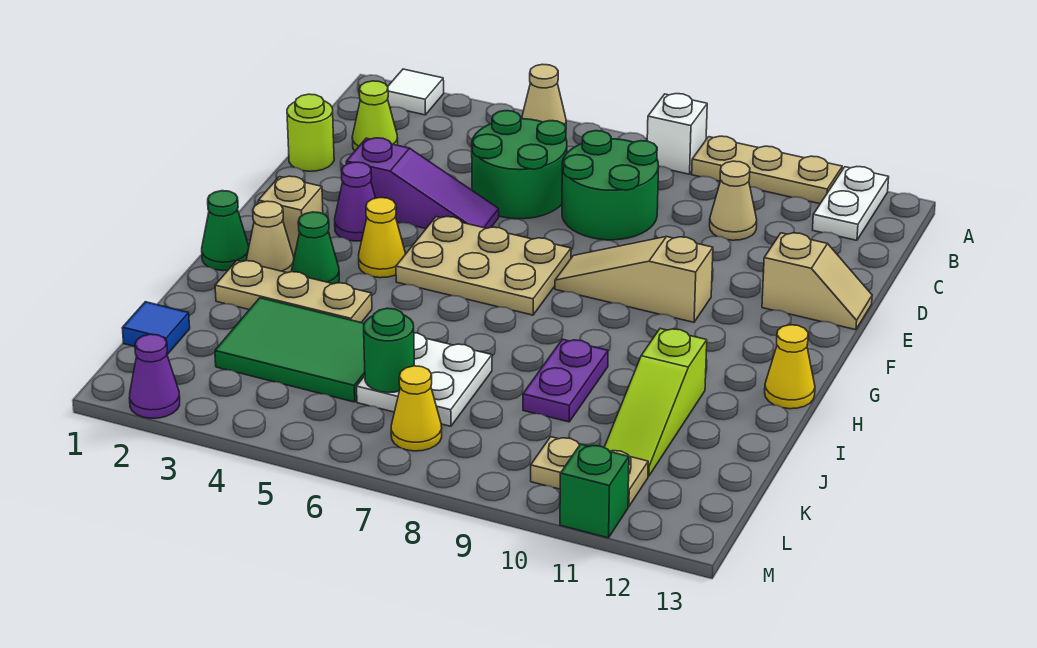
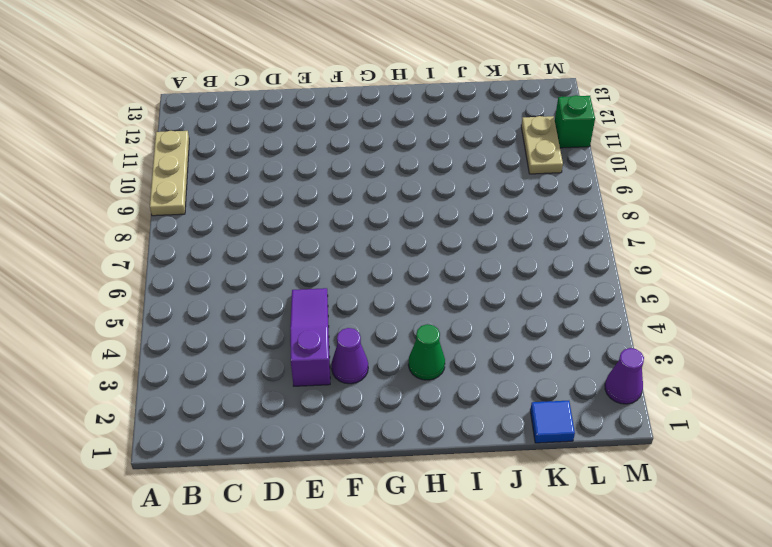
none -> white tile A2 level 1
none -> tan cone A5 level 1
none -> white brick A8 level 1
none -> white plate A12:B12 level 1

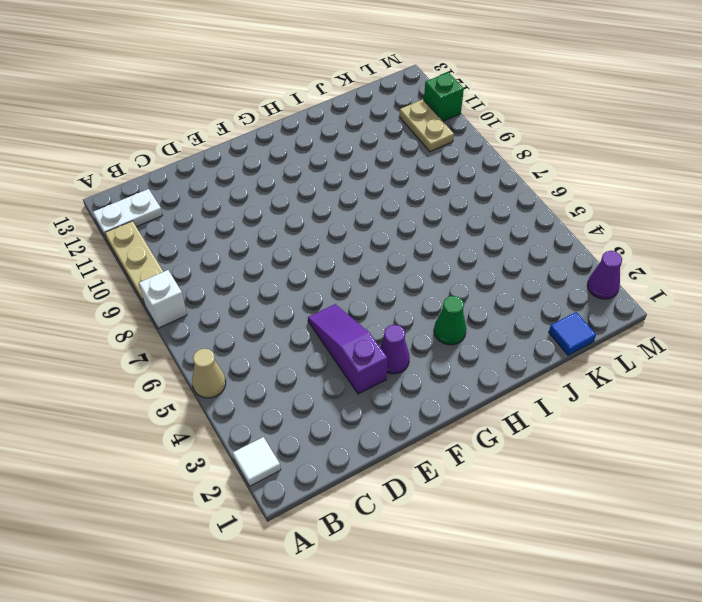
none -> lime cone C2 level 1
none -> green round brick C5:D6 level 1
none -> green round brick C7:D8 level 1
none -> tan cone C10 level 1

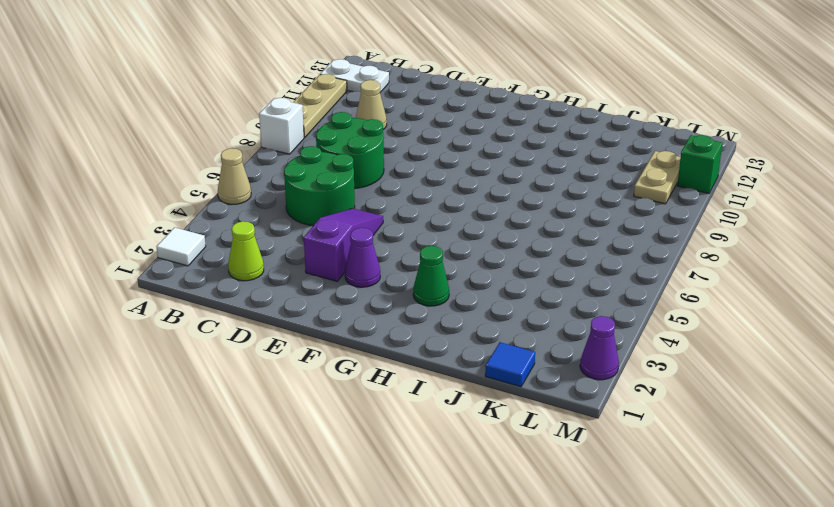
none -> lime round brick D1 level 1
none -> tan slope E12:E13 level 1 top 12
none -> tan plate F5:G7 level 1
none -> tan slope F8:F10 level 1 top 10

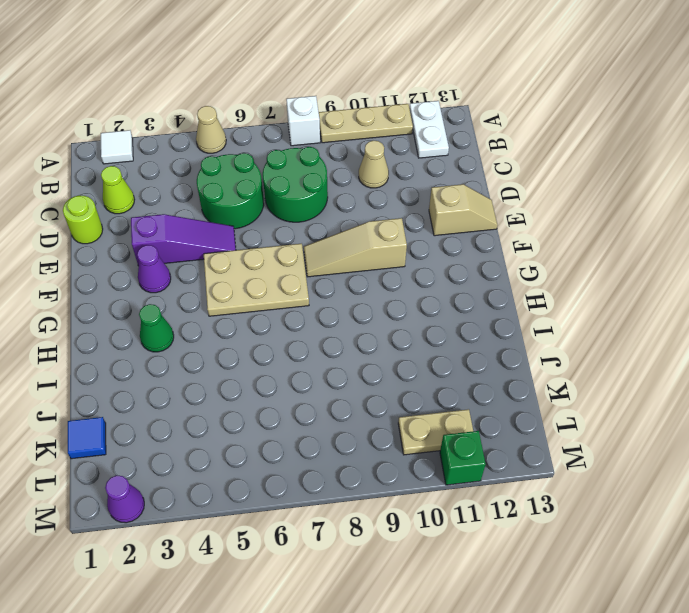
none -> tan brick G2 level 1
none -> yellow cone G4 level 1
none -> green cone H1 level 1
none -> tan cone H2 level 1

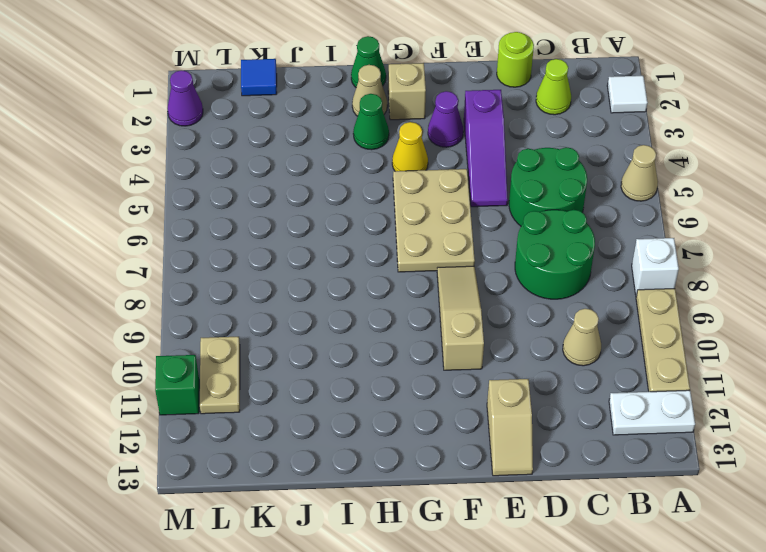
none -> yellow cone H13 level 1
none -> tan plate I2:I4 level 1
none -> purple plate I9:J9 level 1
none -> lime slope I11:K11 level 1 top I

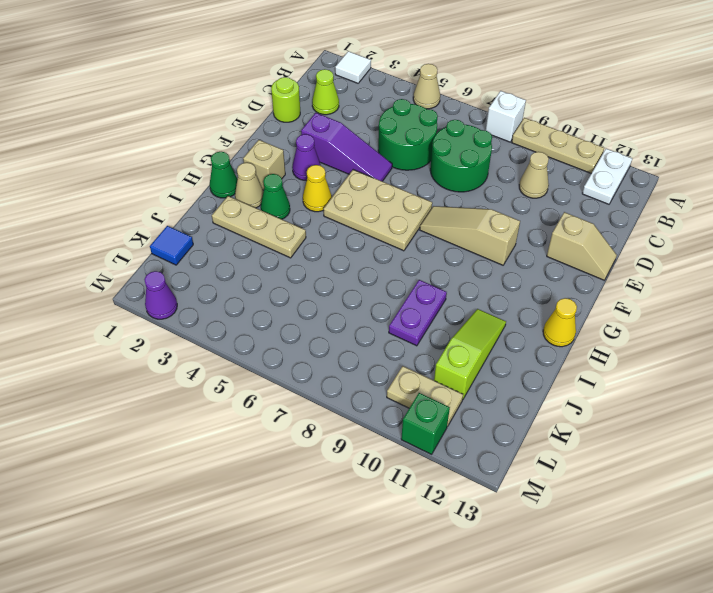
lime slope I11:K11 level 1 top K -> lime slope I11:K11 level 1 top I
none -> green tile J3:K5 level 1
none -> white plate J6:K7 level 1
none -> yellow cone L7 level 1
none -> green round brick K6 level 2

